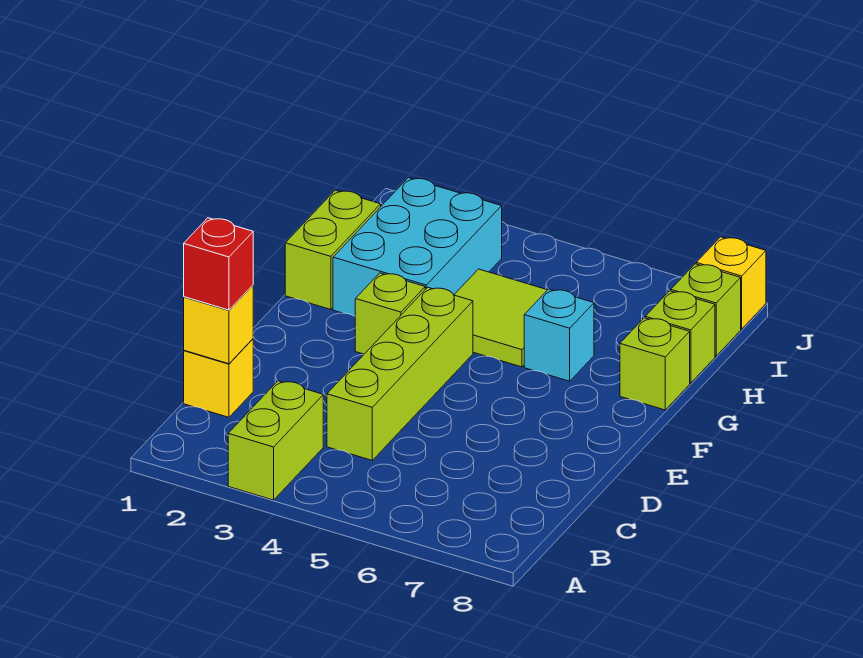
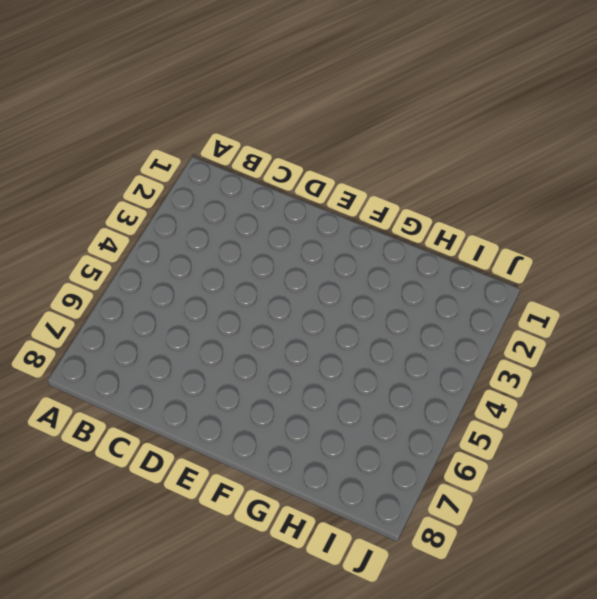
none -> lime brick A3:B3 level 1
none -> yellow brick C1 level 1
none -> lime brick C4:F4 level 1

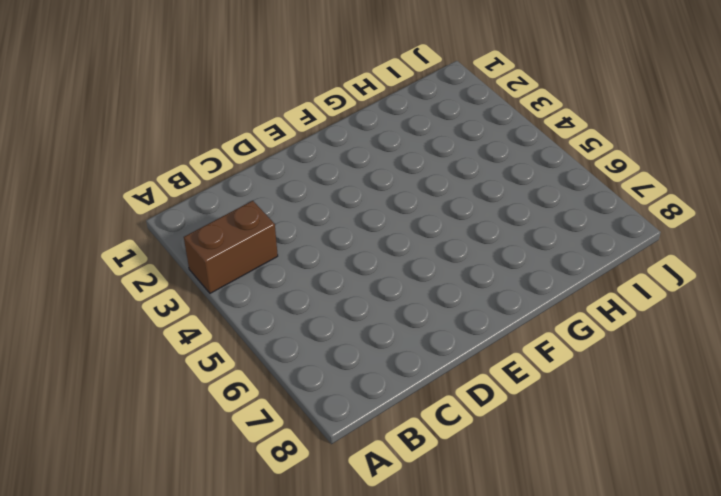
brown brick A3:B3 level 1 -> lime brick A3:B3 level 1
none -> yellow brick C1 level 1
none -> lime brick C4:F4 level 1
none -> lime brick F3 level 1

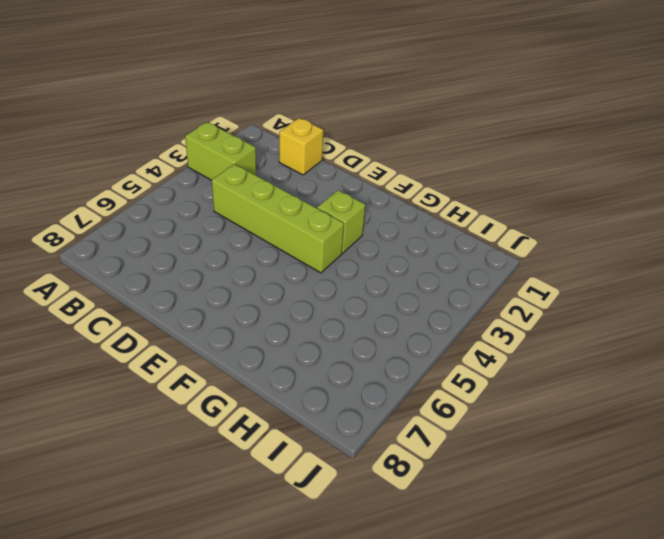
none -> lime brick G1:H1 level 1
none -> cyan brick G2:I3 level 1
none -> lime tile G4:H5 level 1

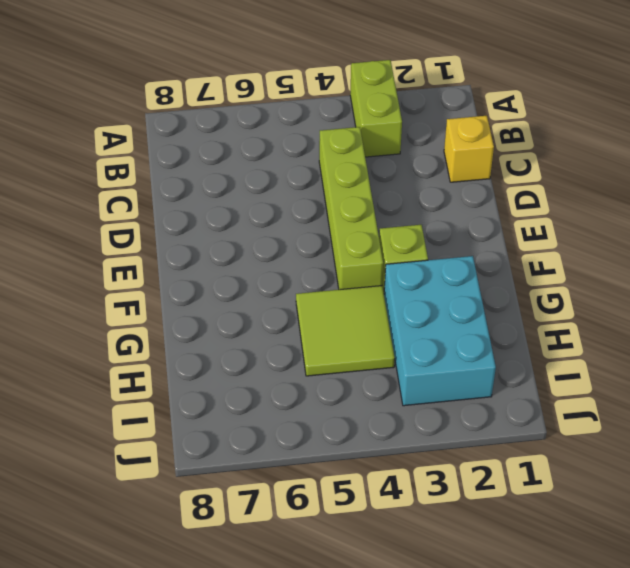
none -> lime brick G1:H1 level 1
none -> cyan brick G6 level 1
none -> lime brick G8 level 1

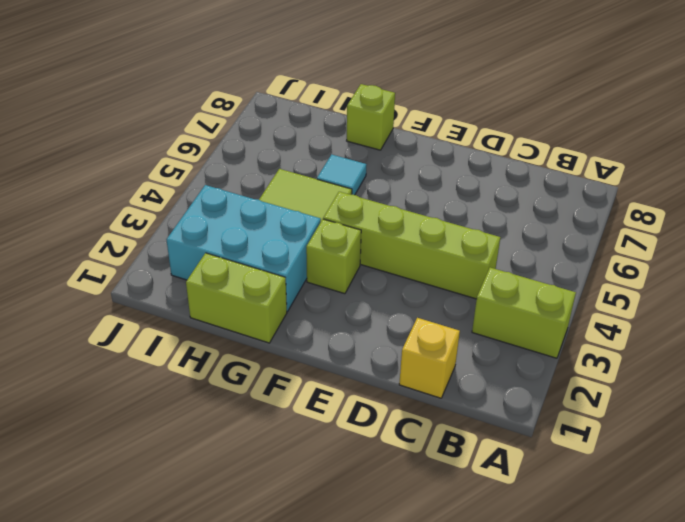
cyan tile G6 level 1 -> cyan brick G6 level 1
none -> lime brick H8 level 1
none -> lime brick I8 level 1
none -> yellow brick J8 level 1

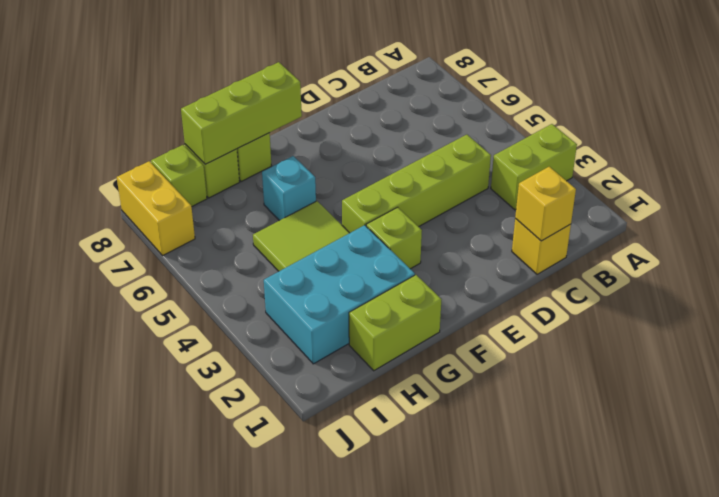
lime brick F8:H8 level 2 -> none
yellow brick J7:J8 level 1 -> yellow brick J8 level 1
none -> red brick C1 level 3

